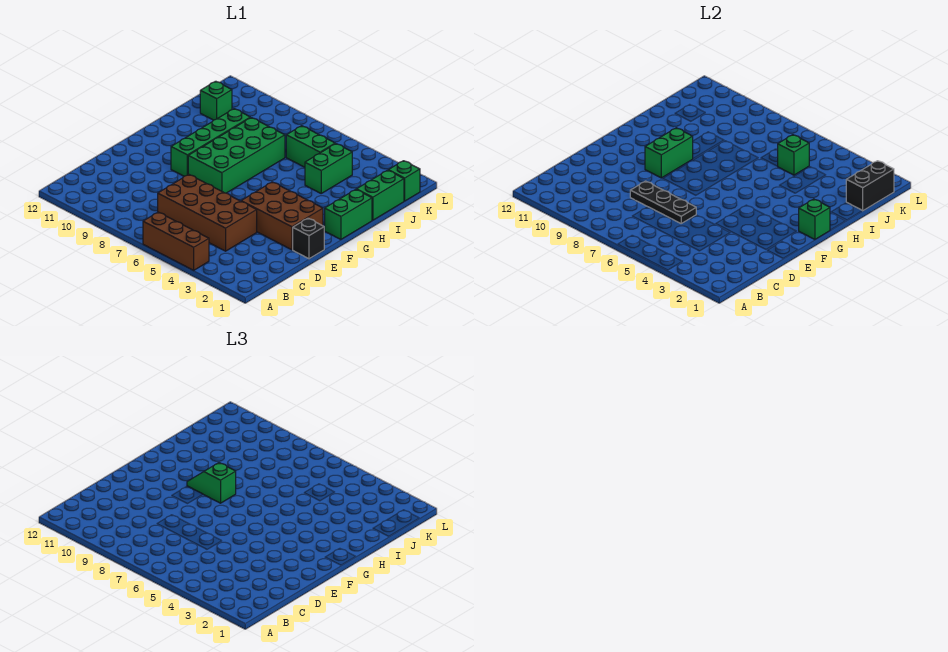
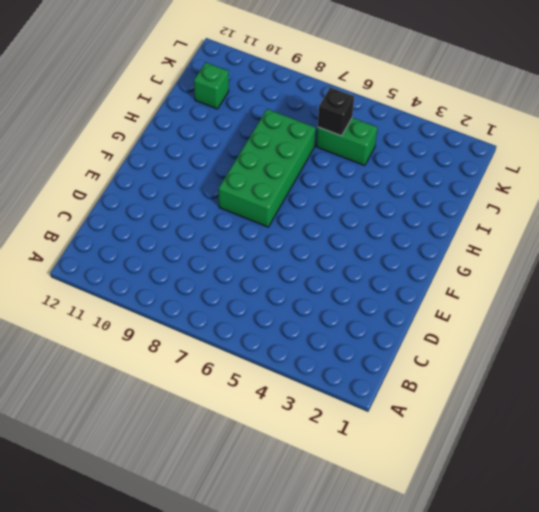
black brick J6 level 2 -> black brick E1 level 1
none -> brown brick A4:A6 level 1
none -> brown brick C4:D7 level 1
none -> brown brick E2:F4 level 1

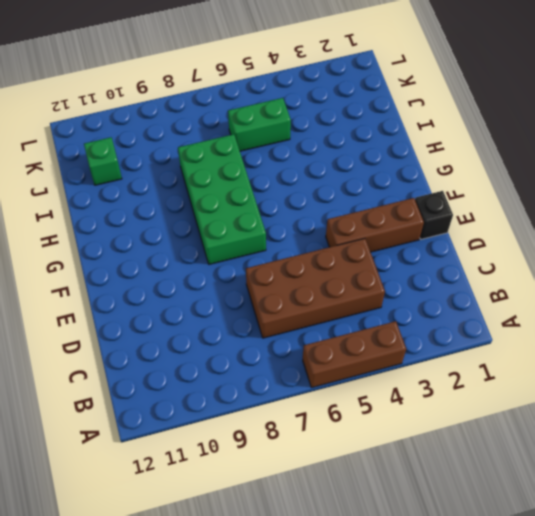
brown brick E2:E4 level 1 -> brown brick E2:F4 level 1
none -> green brick F9:I9 level 1
none -> green brick G1:H1 level 1
none -> green brick I1:J1 level 1

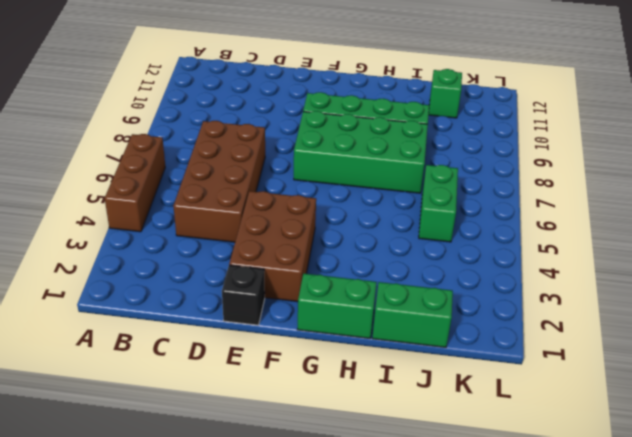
none -> green brick I4:J4 level 1
none -> green brick K1 level 1
none -> black plate D6:D8 level 2

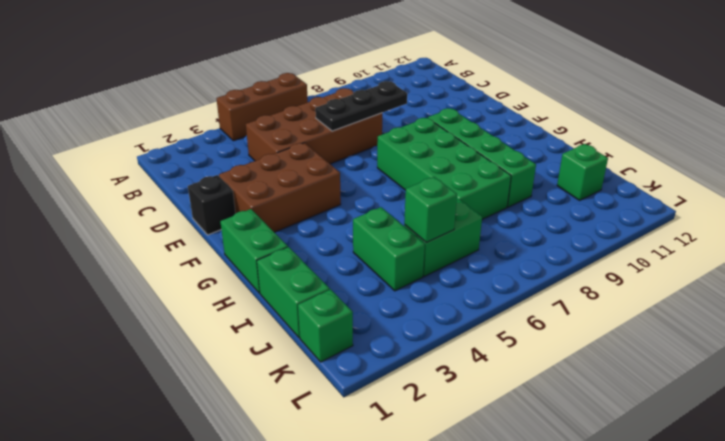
none -> green brick F9:G9 level 2
none -> green brick G1 level 2
none -> black brick J1:K1 level 2

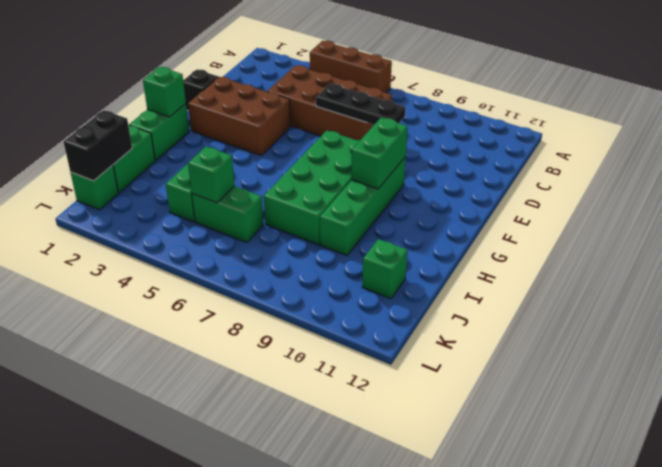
none -> green slope G8:G9 level 3 top 8

